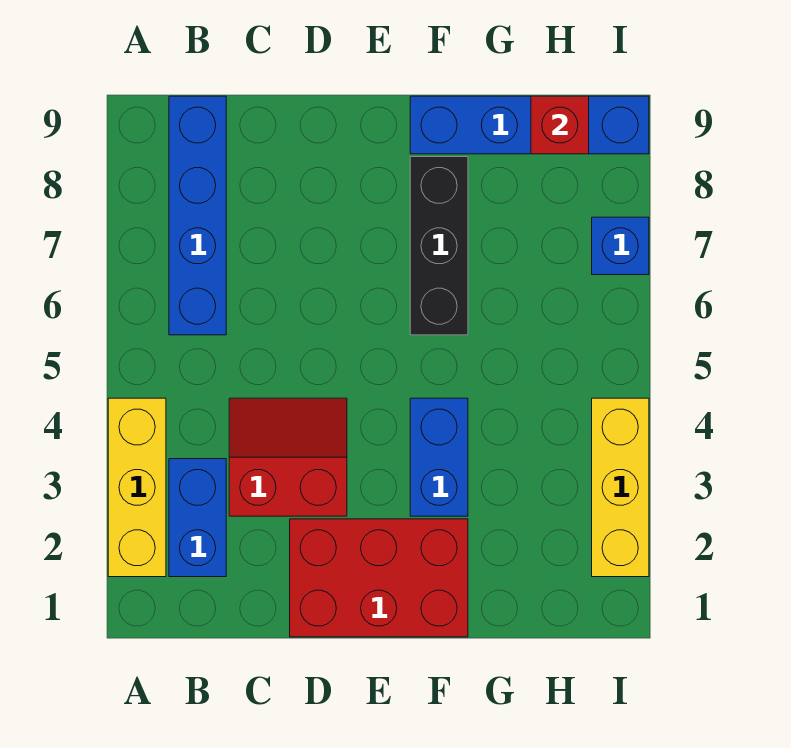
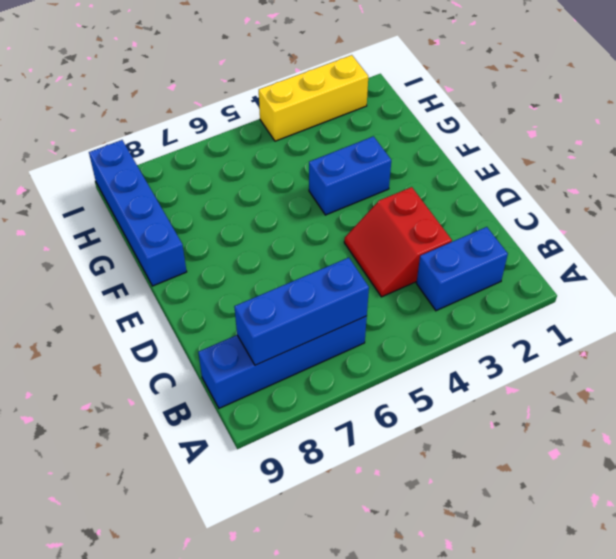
blue brick B6:B8 level 2 -> none
none -> yellow brick A2:A4 level 1
none -> red brick D1:F2 level 1

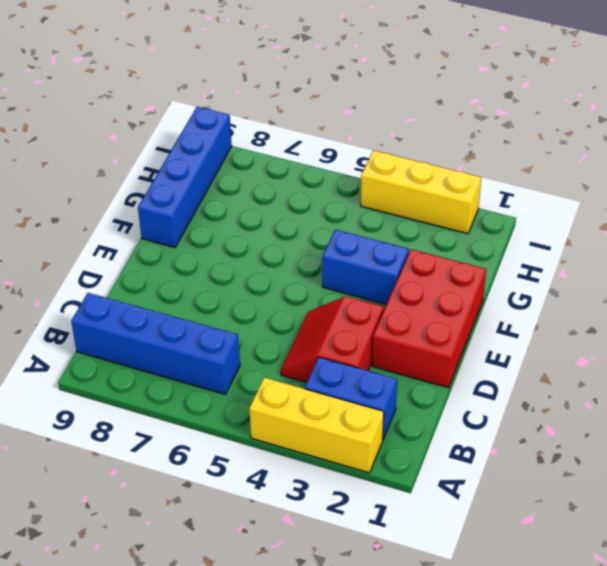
none -> black brick F6:F8 level 1
none -> blue brick I7 level 1

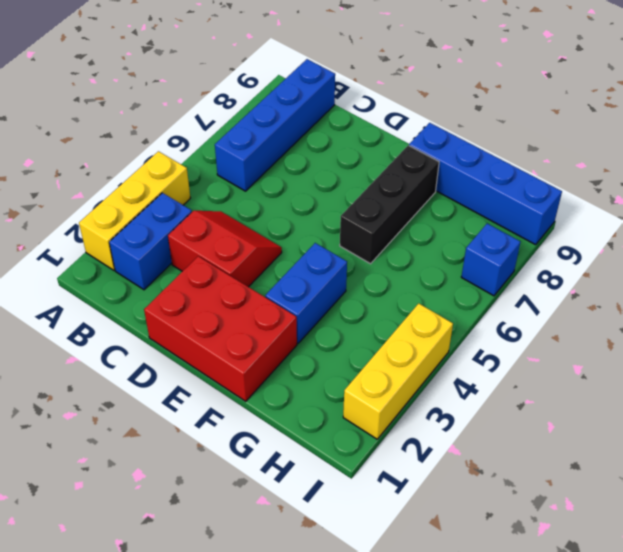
none -> red brick H9 level 2

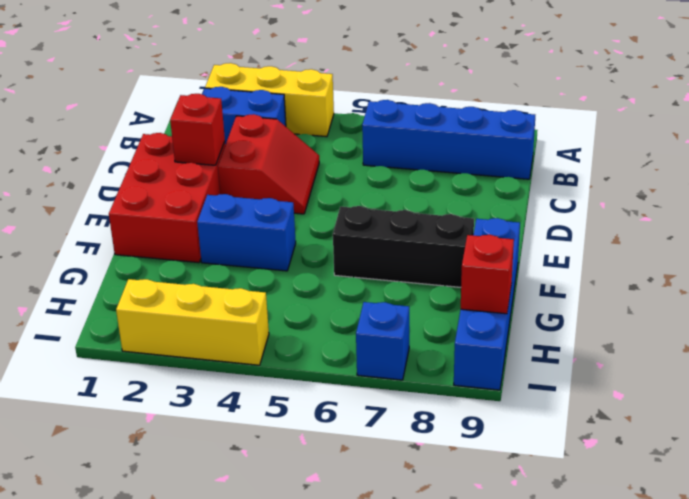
red brick D2 level 2 -> none

